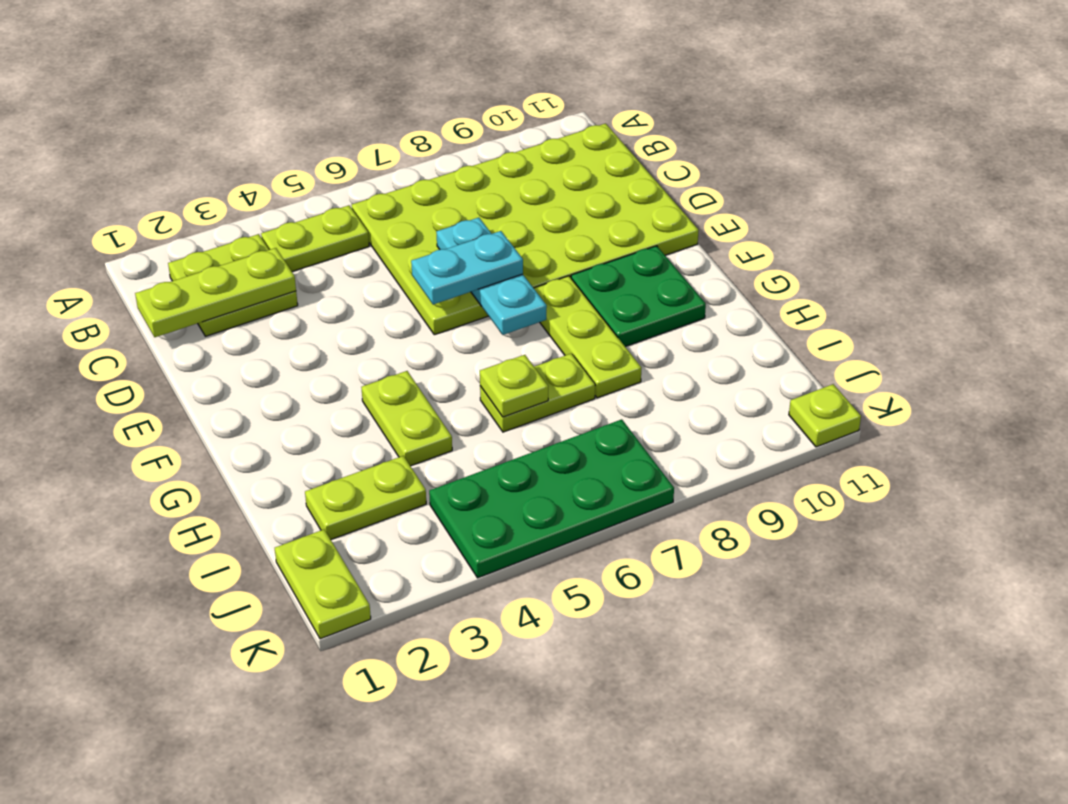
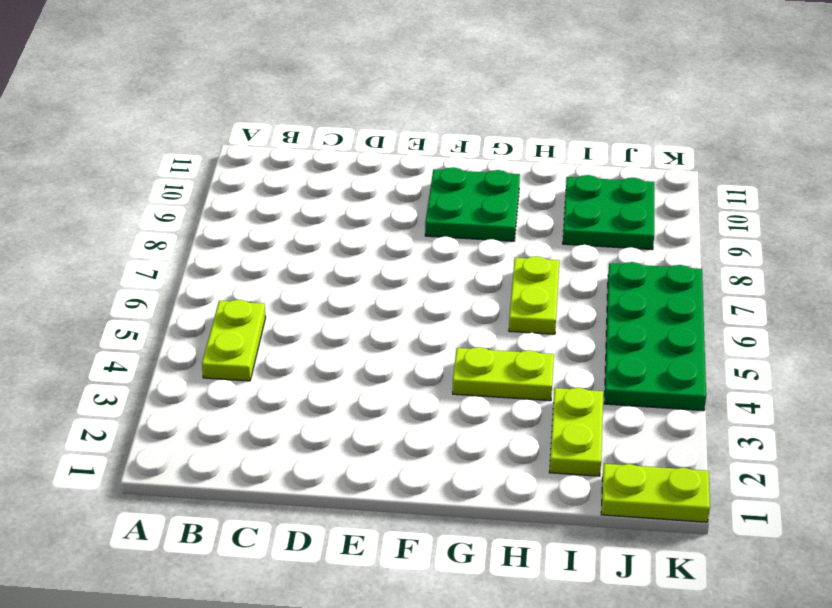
green plate I9:J10 level 1 -> none
none -> lime plate B2:C3 level 1
none -> lime plate B6:E11 level 1
none -> lime plate F8:H8 level 1

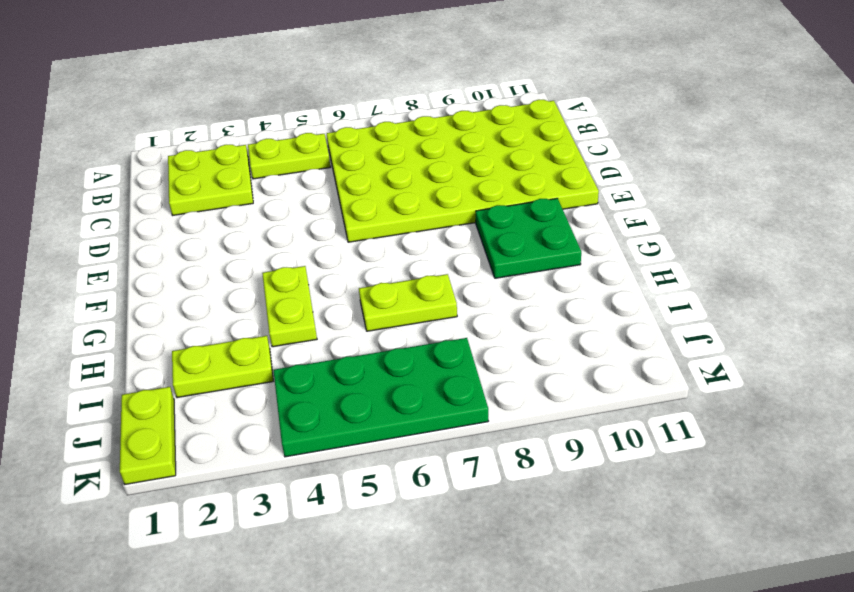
none -> lime plate F8:H8 level 1
none -> lime plate K11 level 1
none -> lime plate C1:C3 level 2

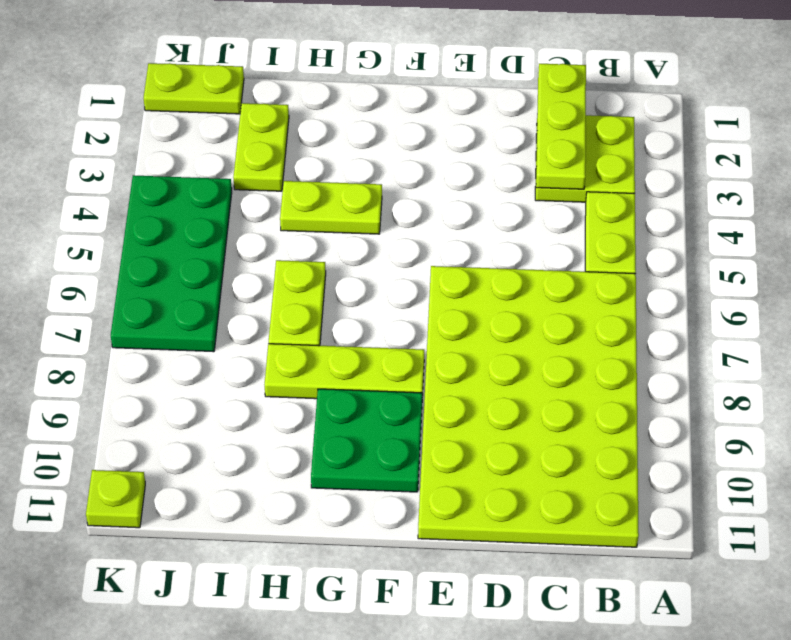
none -> cyan plate D7:F7 level 2
none -> lime plate H6 level 2
none -> cyan plate E6:E7 level 3

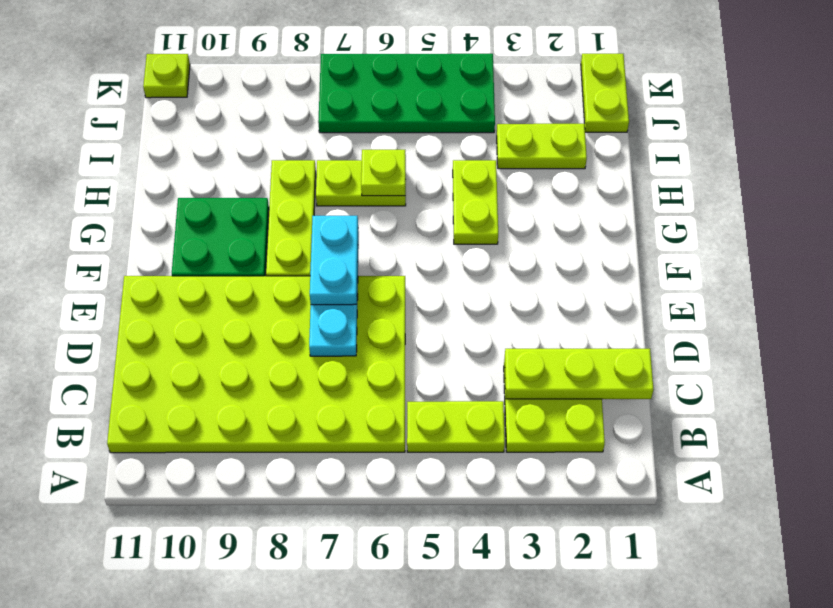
cyan plate E7:F7 level 3 -> cyan plate E6:E7 level 3

